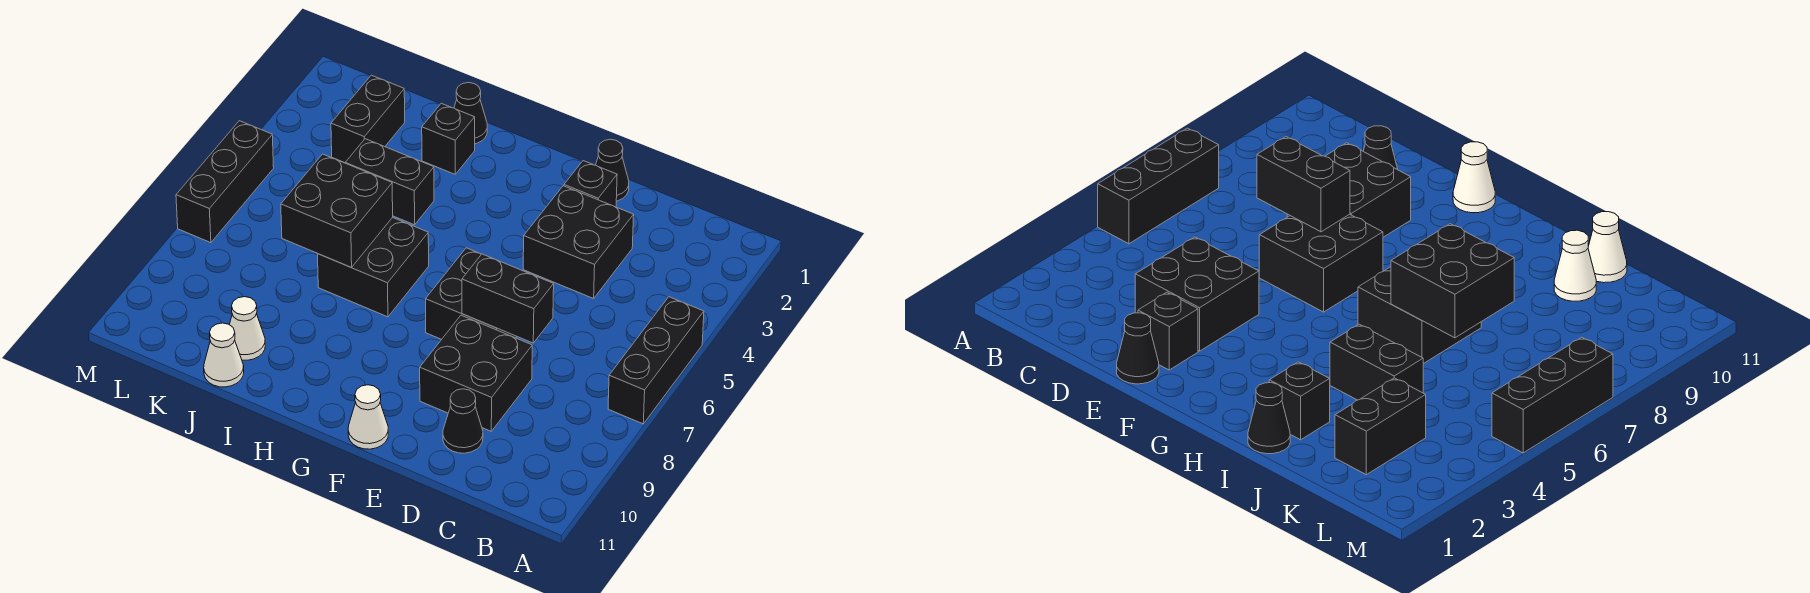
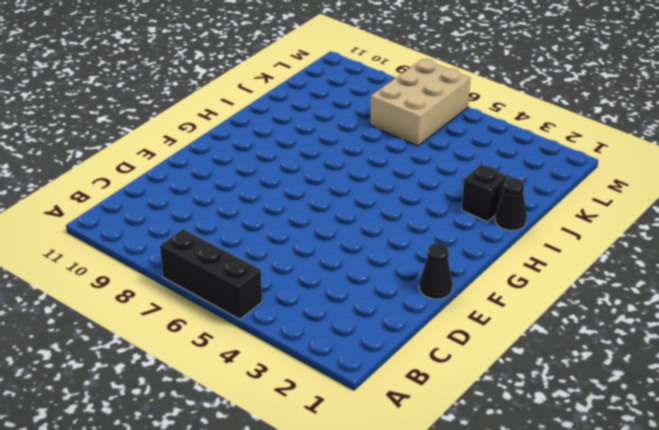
tan brick K6:M7 level 1 -> black brick M5:M7 level 1
none -> black brick D3:E4 level 1
none -> black brick D8:E9 level 1
none -> black cone D10 level 1

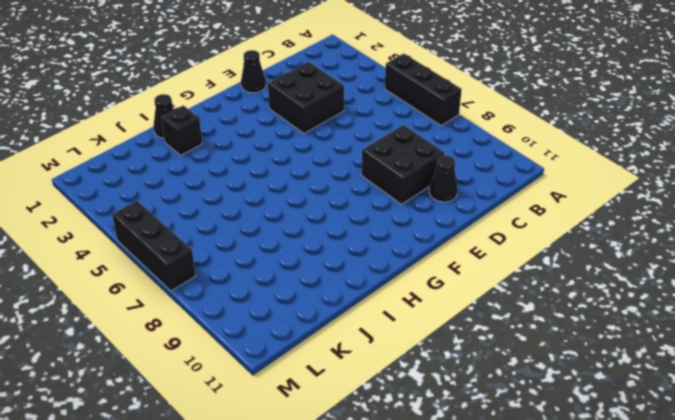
none -> black brick E2 level 1
none -> black brick E6:F7 level 1
none -> white cone F11 level 1

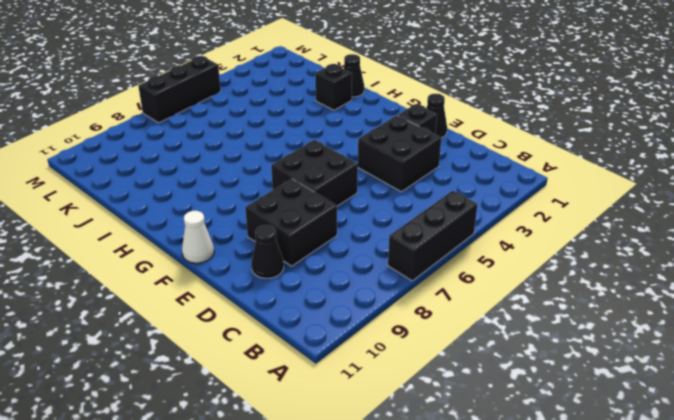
none -> black brick H6:I7 level 1
none -> black brick I4:J4 level 1
none -> white cone J10 level 1

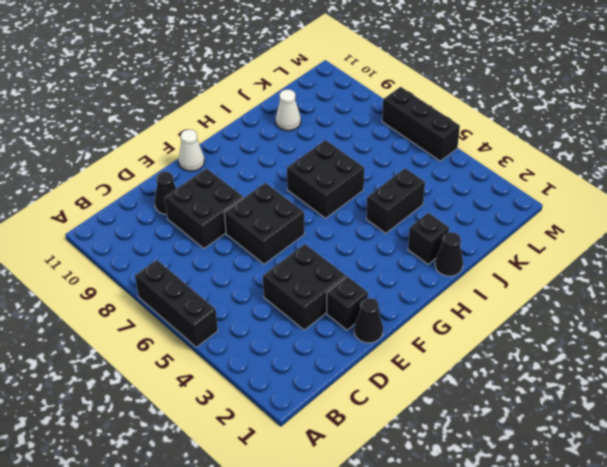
none -> white cone J11 level 1
none -> black brick K2:K3 level 1
none -> black brick D7:E7 level 2

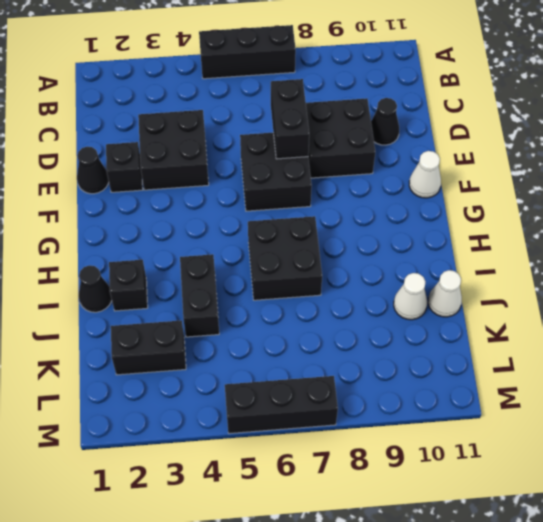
none -> black brick I6:J7 level 2

